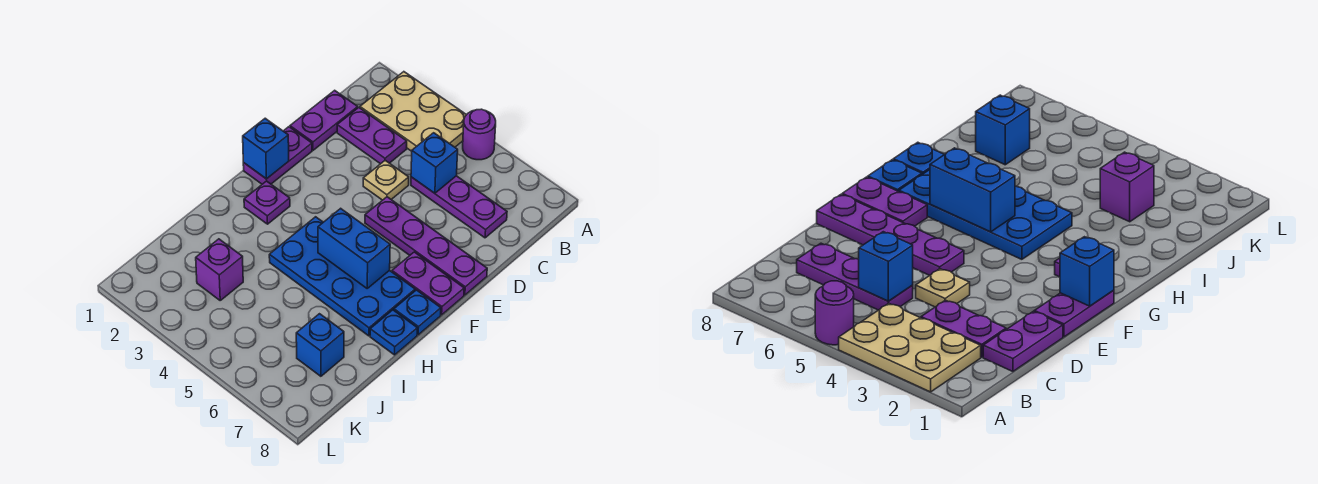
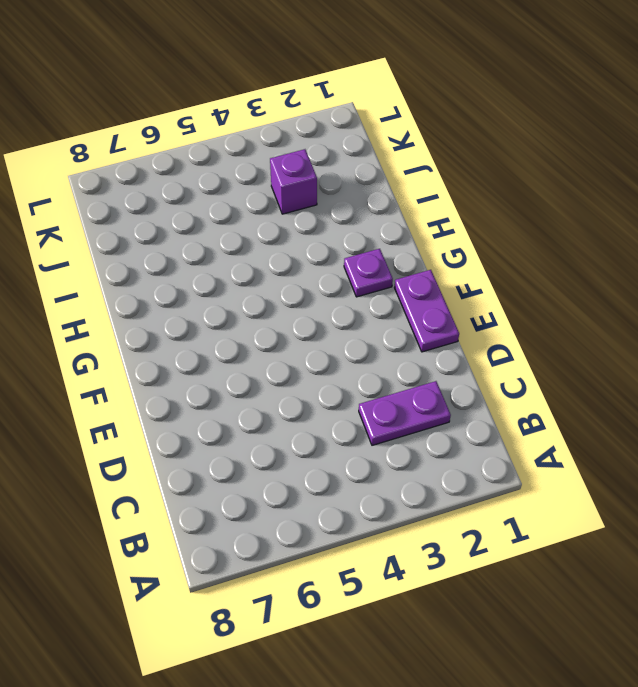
none -> tan plate A2:B4 level 1
none -> purple round brick A5 level 1
none -> purple plate C1:D1 level 1

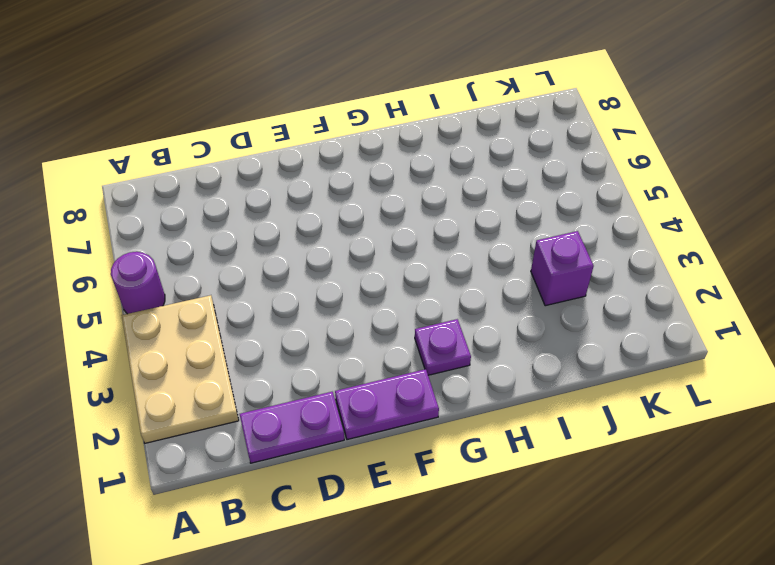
none -> purple plate C2:C3 level 1
none -> purple plate C5:C7 level 1
none -> tan plate D4 level 1

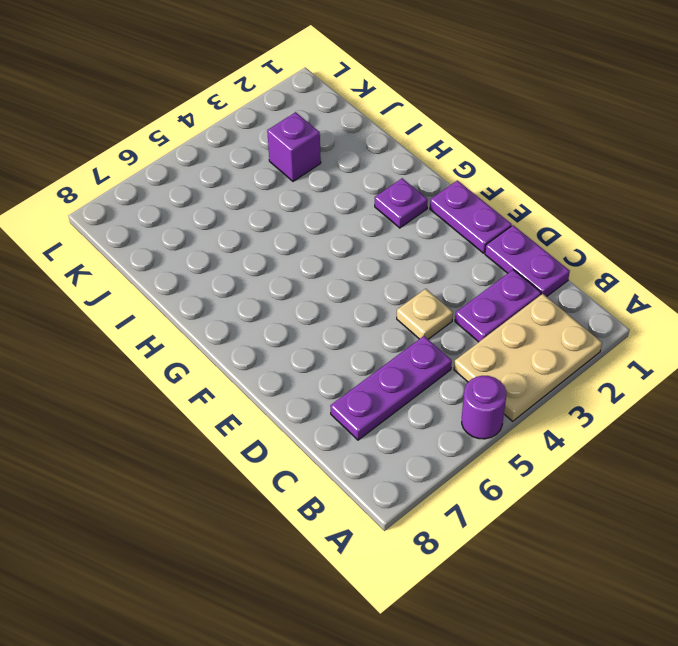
none -> purple plate E5:E8 level 1
none -> purple plate F7:F8 level 1
none -> blue plate G4:H7 level 1

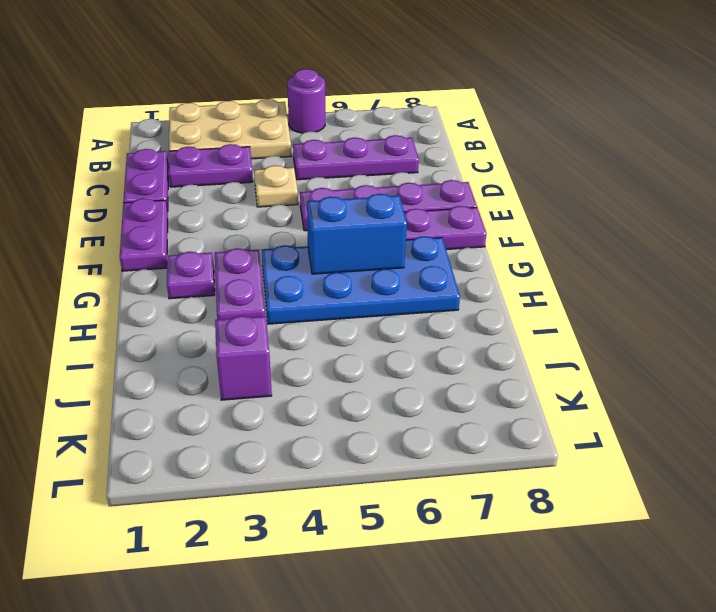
purple plate G3:H3 level 1 -> none
none -> blue plate G8 level 1
none -> blue plate H8 level 1
none -> blue brick J7 level 1

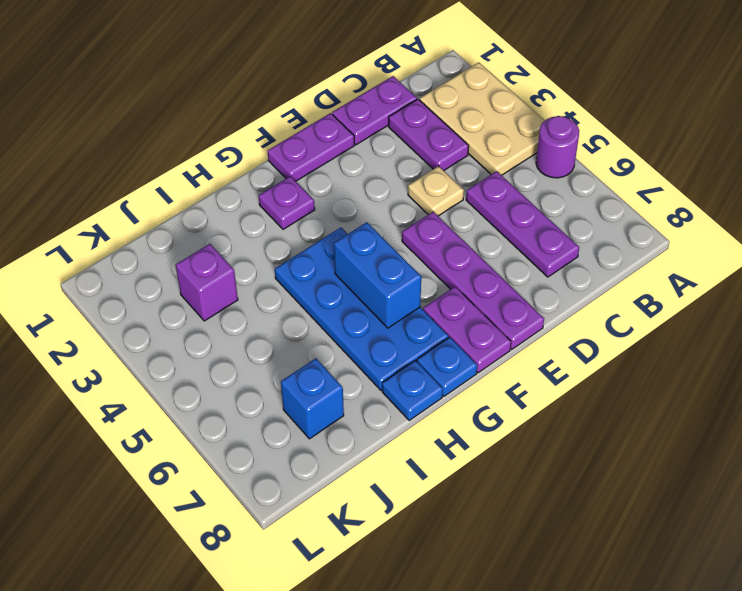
none -> blue brick C5 level 2
none -> blue brick F1 level 2

